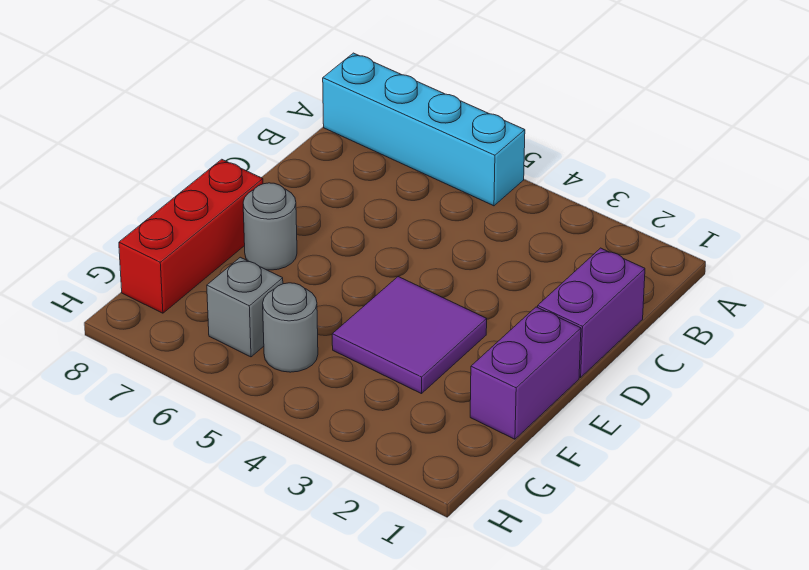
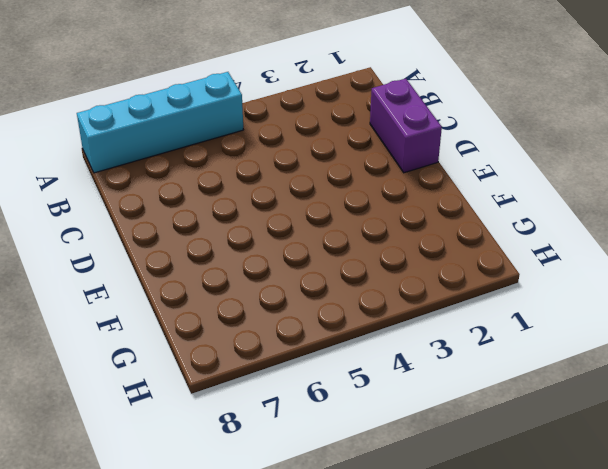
none -> purple brick E1:F1 level 1
none -> purple tile E3:F4 level 1

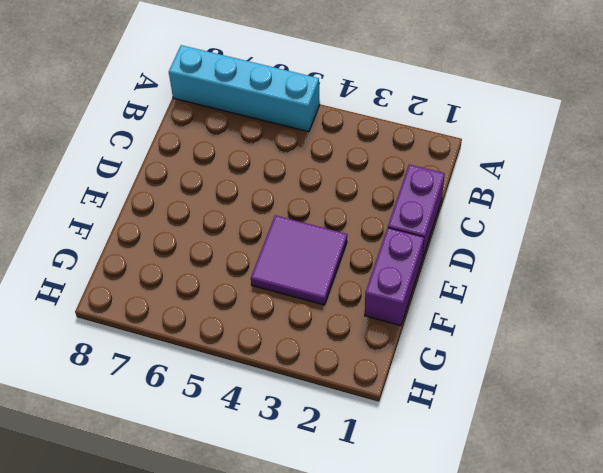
none -> grey round brick E7 level 1
none -> red brick E8:G8 level 1

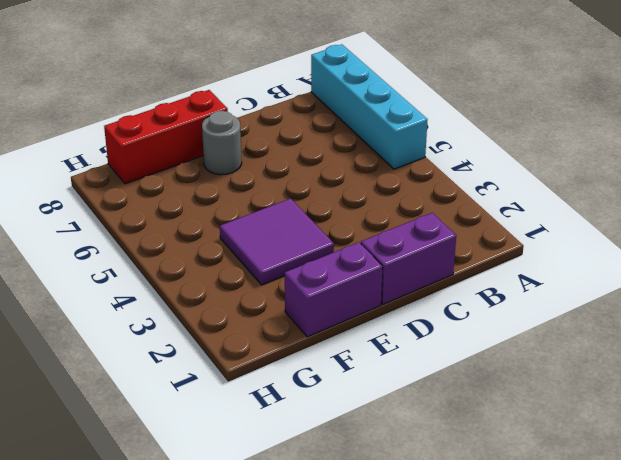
none -> grey round brick G5 level 1
none -> grey brick G6 level 1

